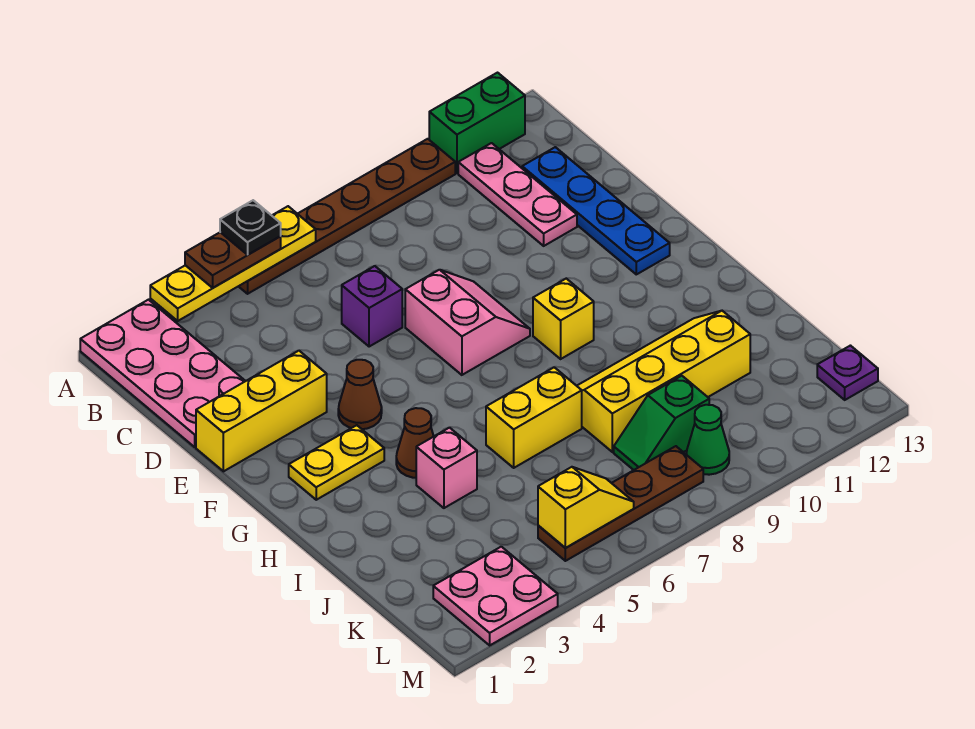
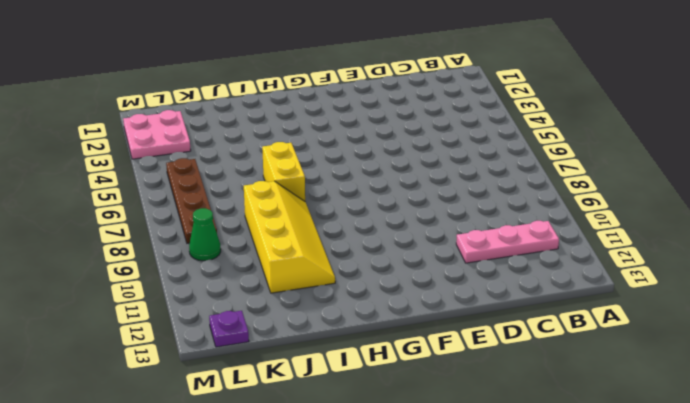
none -> pink plate A1:D2 level 1
none -> brown plate A5:A10 level 1
none -> green brick A11:A12 level 1

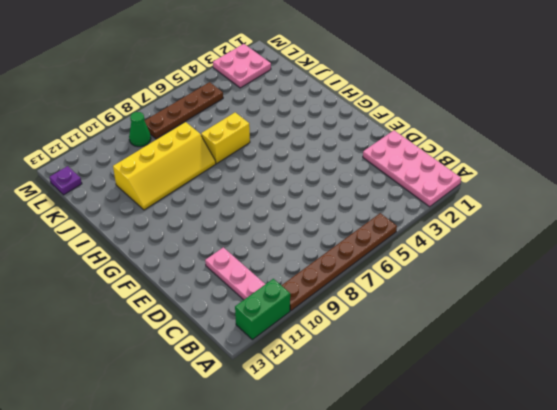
none -> blue plate C12:F12 level 1
none -> purple brick D6 level 1
none -> yellow brick E1:E3 level 1

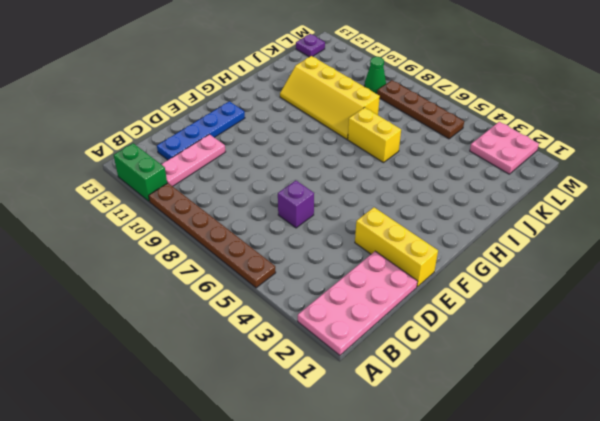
none -> pink slope E7:F8 level 1 top 7
none -> brown cone F4 level 1
none -> yellow plate G2:G3 level 1

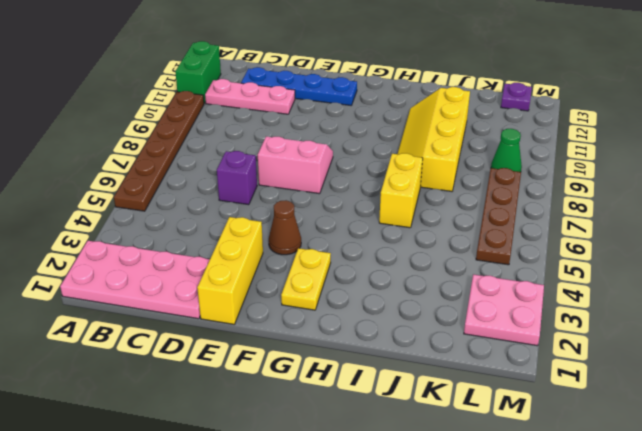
none -> yellow brick G9 level 1
none -> brown cone H4 level 1
none -> pink brick I4 level 1

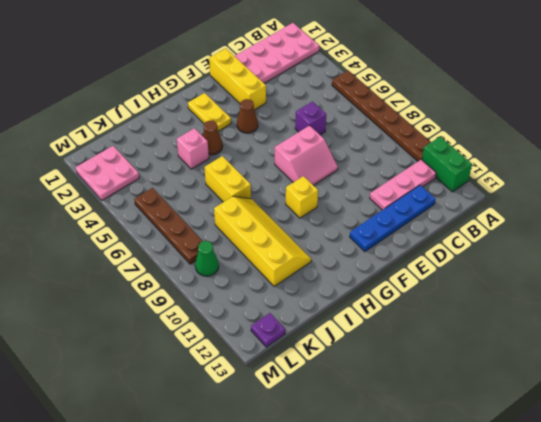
none -> green slope K8:K9 level 1 top 9
none -> yellow plate A3:A6 level 2
none -> yellow slope L5:L6 level 2 top 5

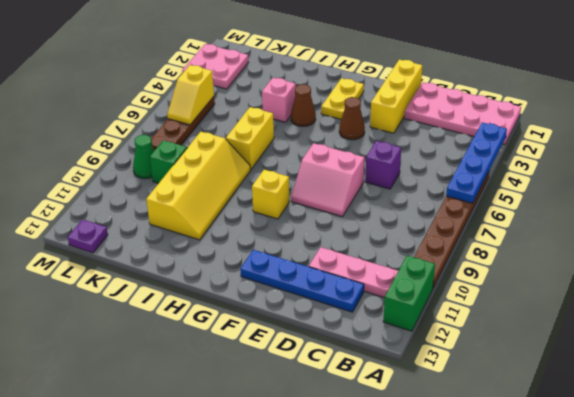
blue plate A3:A6 level 2 -> yellow plate A3:A6 level 2
none -> brown plate A4:A5 level 3
none -> black plate A5 level 4

